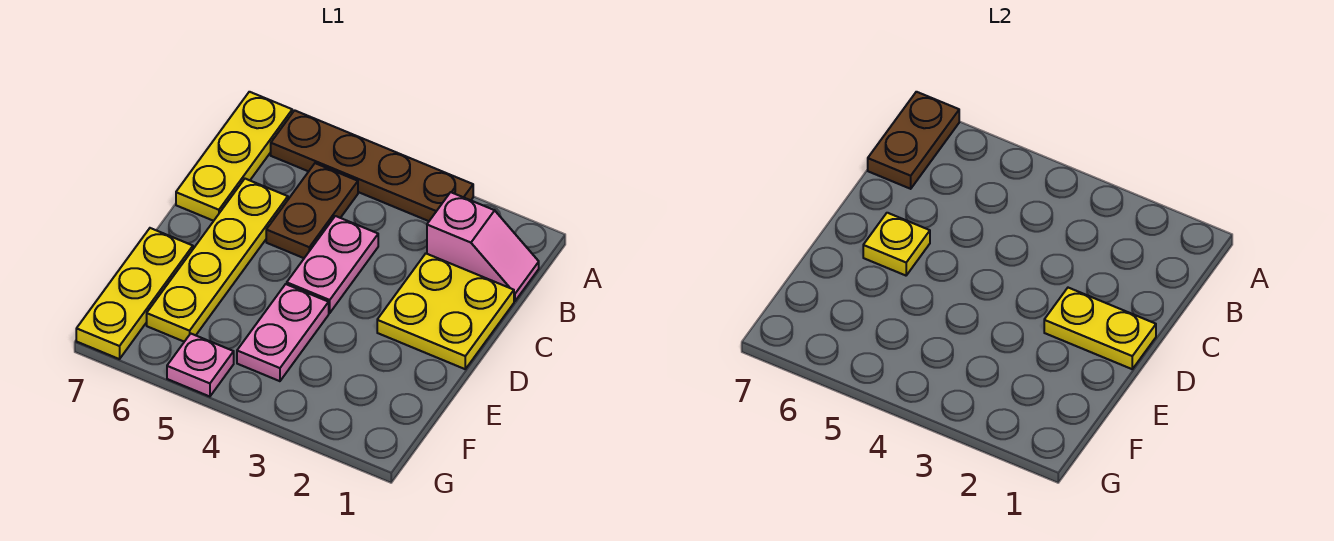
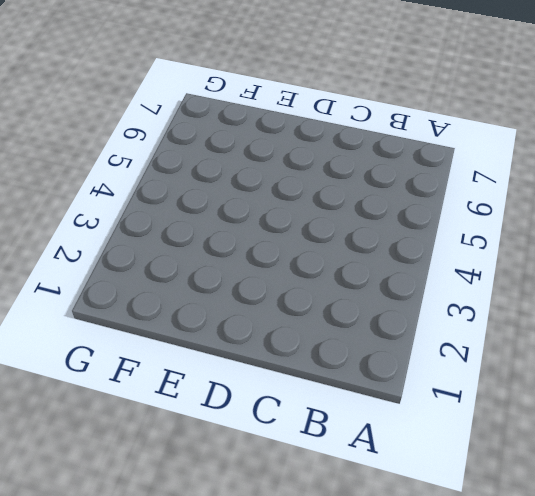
none -> brown plate A3:A6 level 1
none -> yellow plate A7:C7 level 1
none -> pink slope B1:B2 level 1 top 2

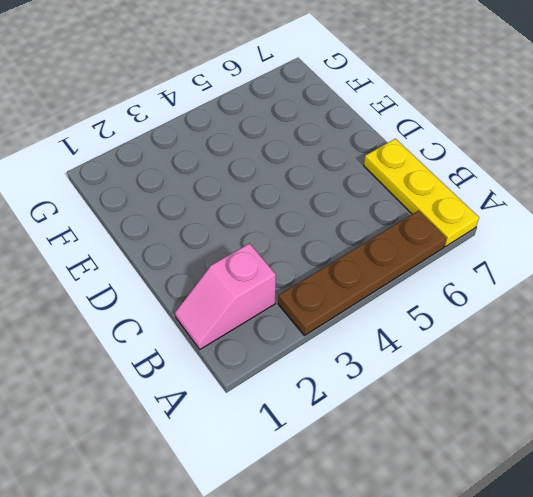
none -> brown plate B5:C5 level 1
none -> yellow plate C1:D2 level 1
none -> pink plate C4:D4 level 1

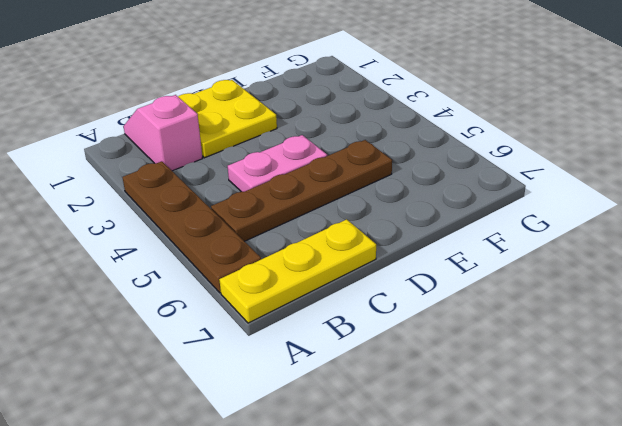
brown plate B5:E5 level 1 -> brown plate B5:C5 level 1
none -> yellow plate C6:F6 level 1
none -> pink plate E4:F4 level 1
none -> yellow plate E7:G7 level 1

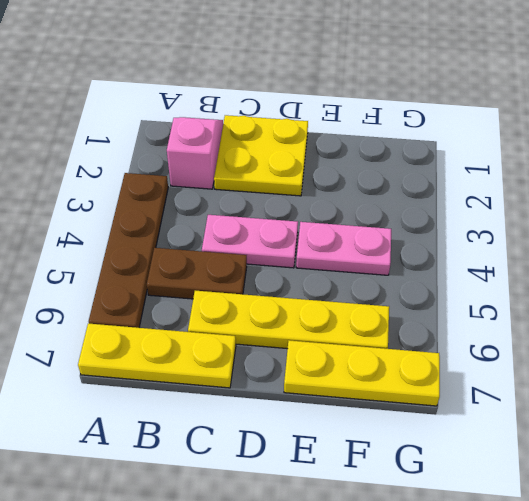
none -> pink plate G5 level 1
none -> brown plate A7:B7 level 2
none -> yellow plate D1:D2 level 2

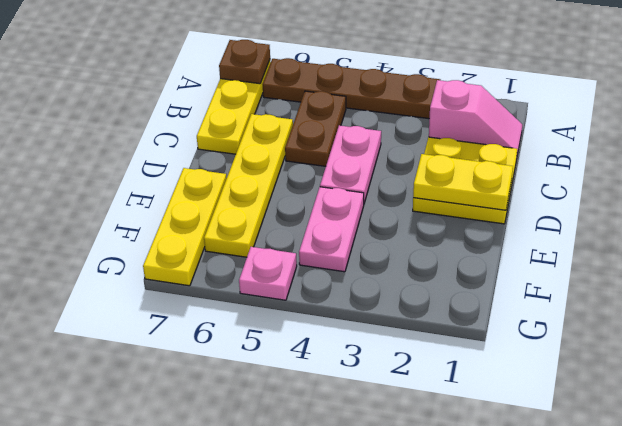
brown plate A7 level 2 -> brown plate A7:B7 level 2
none -> yellow plate D6 level 2

